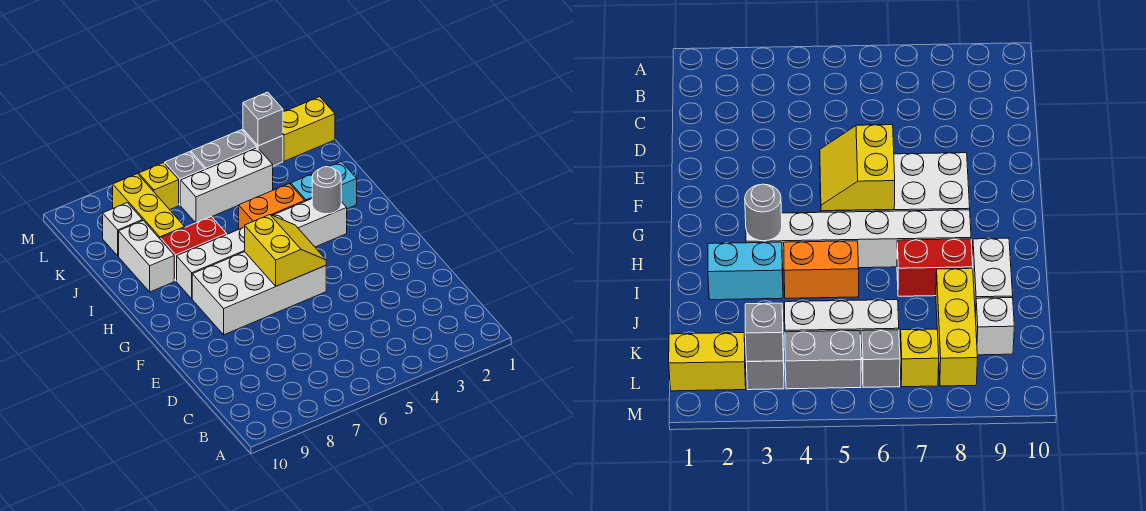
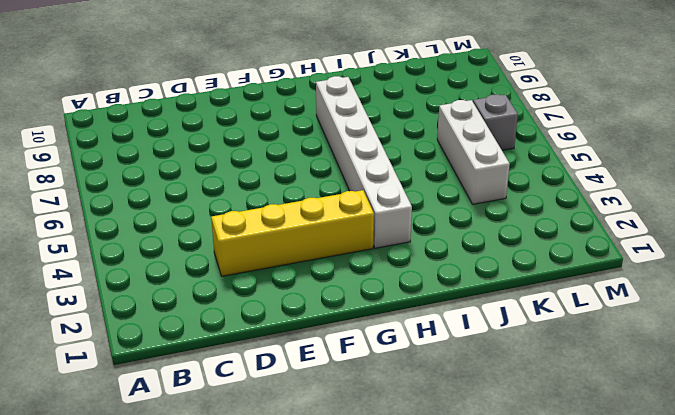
yellow brick D3:G3 level 1 -> none
none -> white brick F5:G8 level 1
none -> cyan brick I2:I3 level 1
none -> orange brick I4:I5 level 1

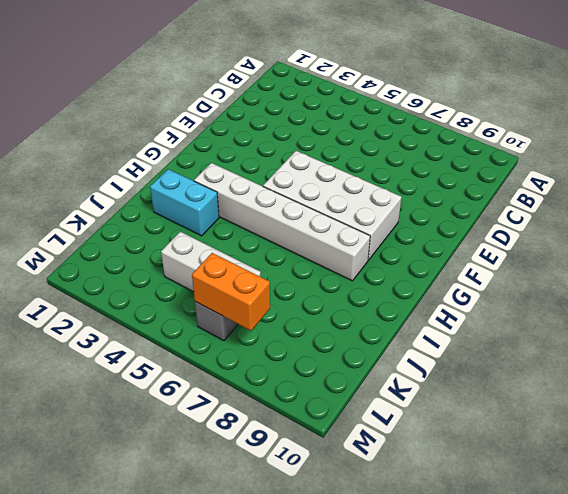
orange brick L6:L7 level 2 -> orange brick I4:I5 level 1
none -> red brick I7:I8 level 1
none -> white brick I9:J9 level 1
none -> yellow brick J8:L8 level 1

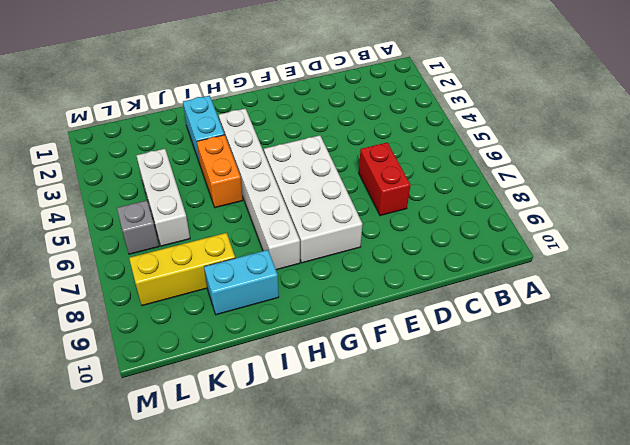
red brick D6:D7 level 1 -> red brick I7:I8 level 1
cyan brick I9:J9 level 1 -> white brick I9:J9 level 1
none -> white brick K9 level 1
none -> yellow brick L1:L2 level 1
none -> grey brick L3 level 1

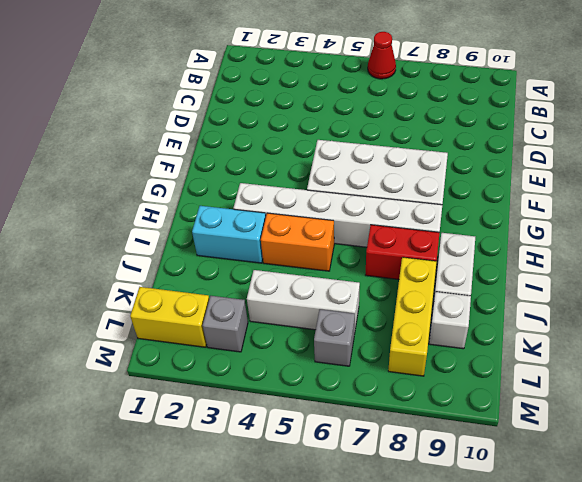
red cone A6 level 1 -> none
none -> grey brick L4:L5 level 1
none -> yellow brick L7 level 1
none -> yellow slope F5:G6 level 2 top 6

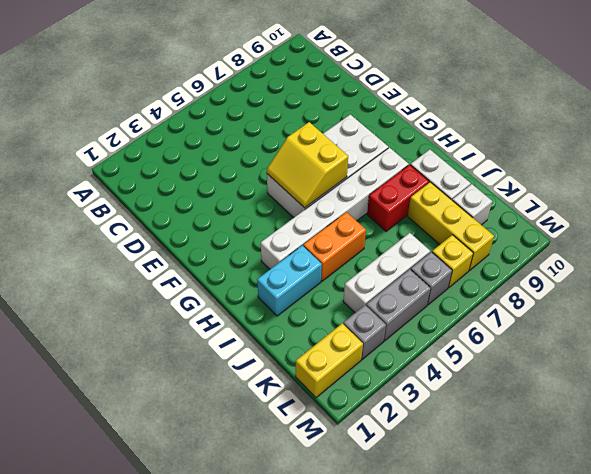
none -> grey round brick H3 level 2
none -> grey brick L3 level 2

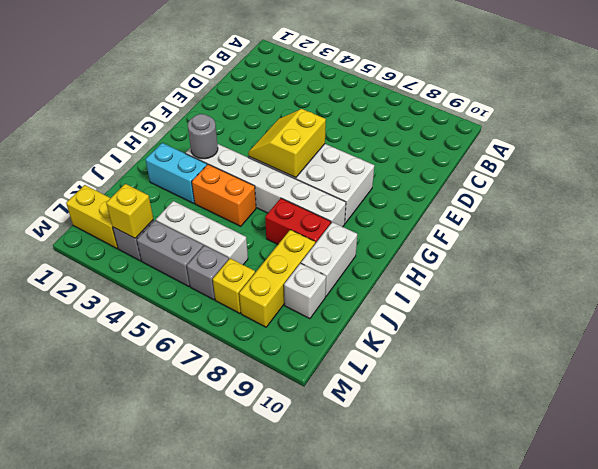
yellow brick L3 level 2 -> grey brick L3 level 2

